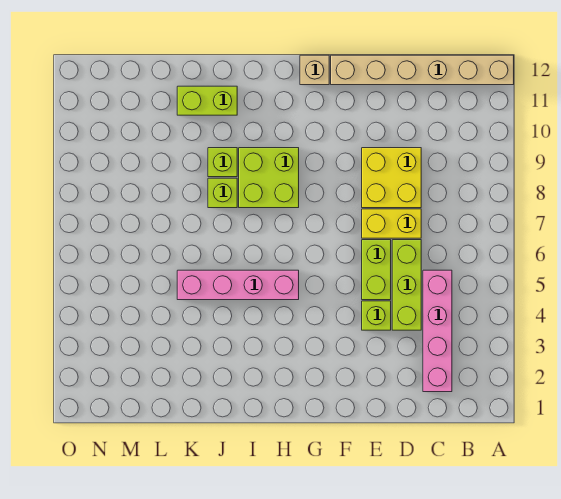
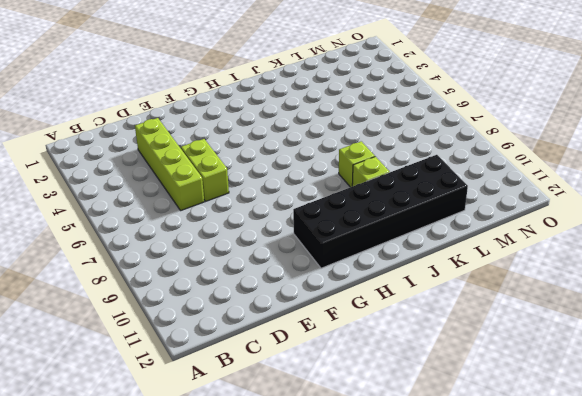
lime brick D3:D6 level 1 -> lime brick D4:D6 level 1
black brick G10:L11 level 1 -> lime brick J11:K11 level 1
none -> tan brick A12:F12 level 1
none -> pink brick C2:C5 level 1
none -> yellow brick D7:E7 level 1

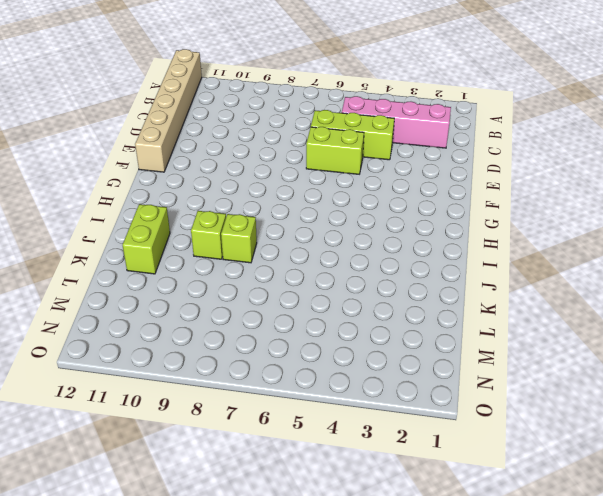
none -> yellow brick D7:E7 level 1
none -> yellow brick D8:E9 level 1
none -> lime brick E4 level 1

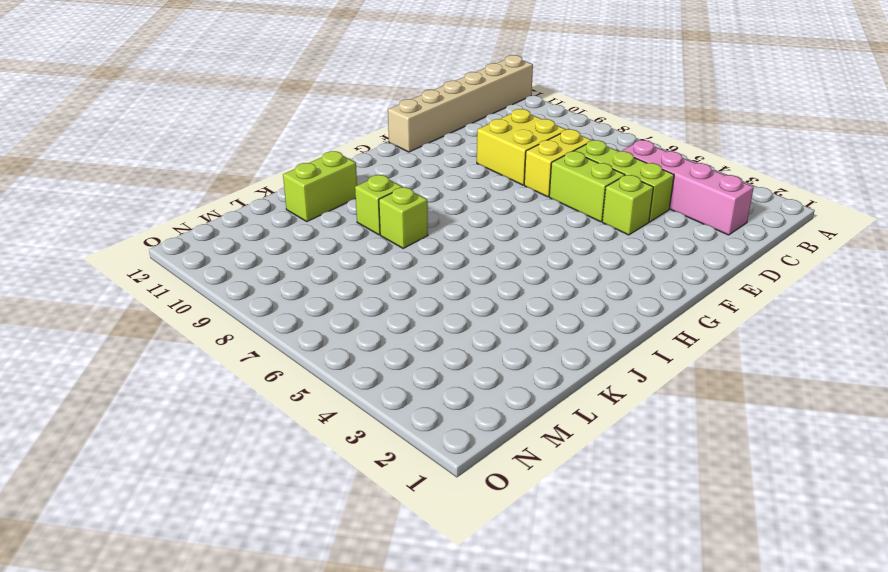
none -> tan brick G12 level 1
none -> pink brick H5:K5 level 1
none -> lime brick H8:I9 level 1

